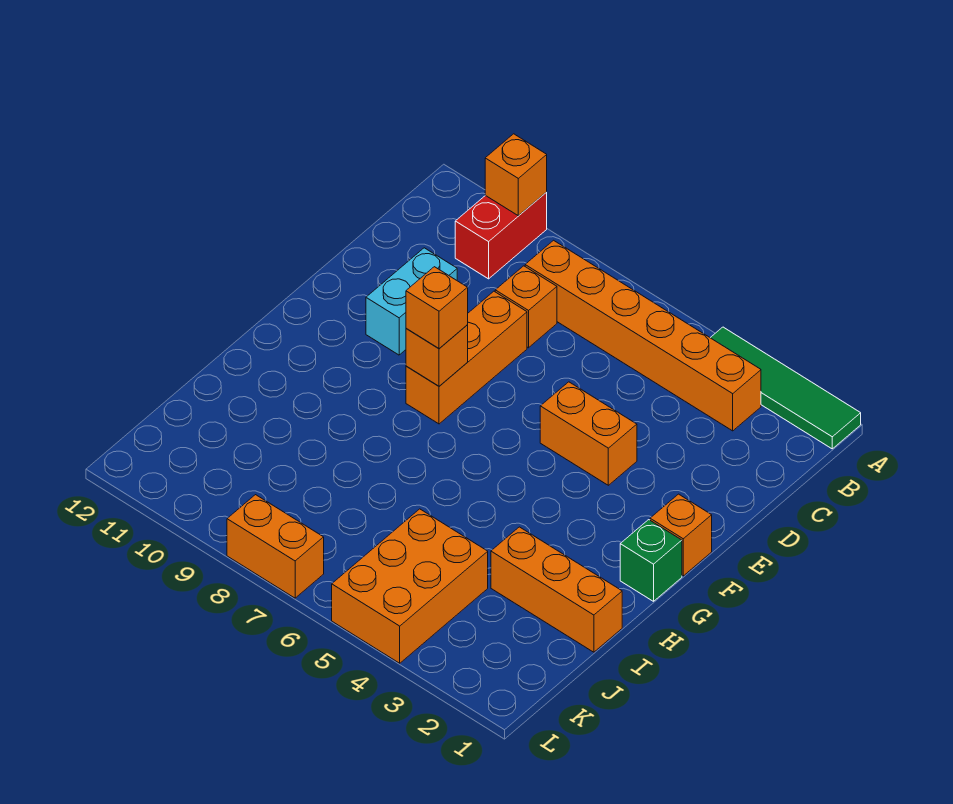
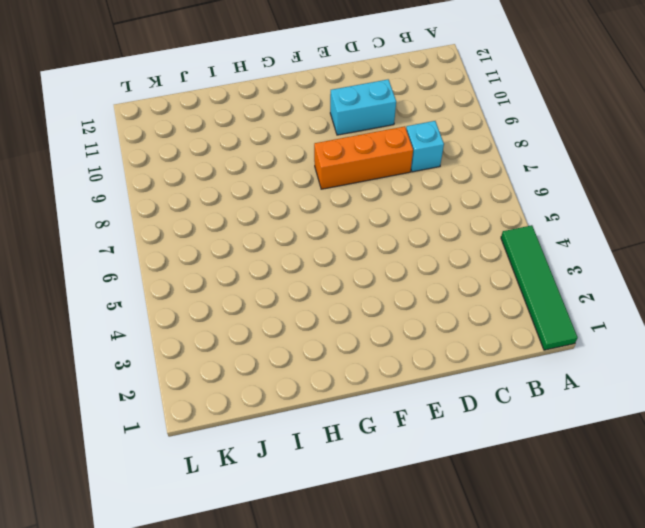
cyan brick C8 level 1 -> orange brick C8 level 1
none -> red brick A10:B10 level 1
none -> orange brick B3:B8 level 1
none -> orange brick E4:E5 level 1

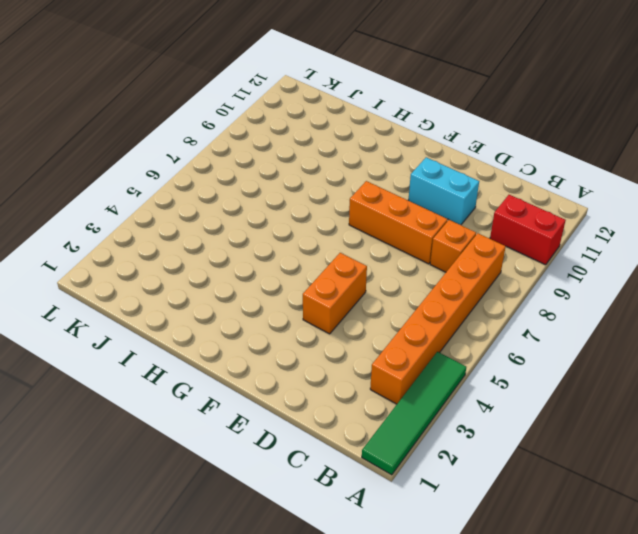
none -> orange brick F1 level 1
none -> green brick G1 level 1
none -> orange brick I1:I3 level 1

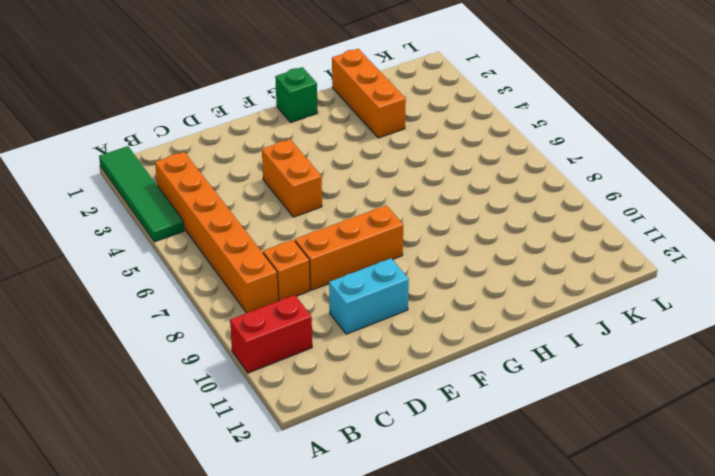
none -> orange brick F1 level 1
none -> orange brick J4:L5 level 1
none -> orange brick L7:L8 level 1

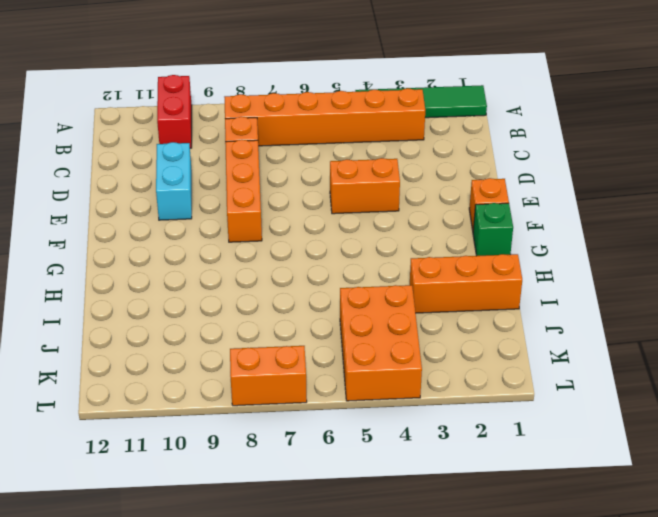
none -> orange brick A10 level 2
none -> orange brick F8 level 2
none -> orange brick F8 level 3

